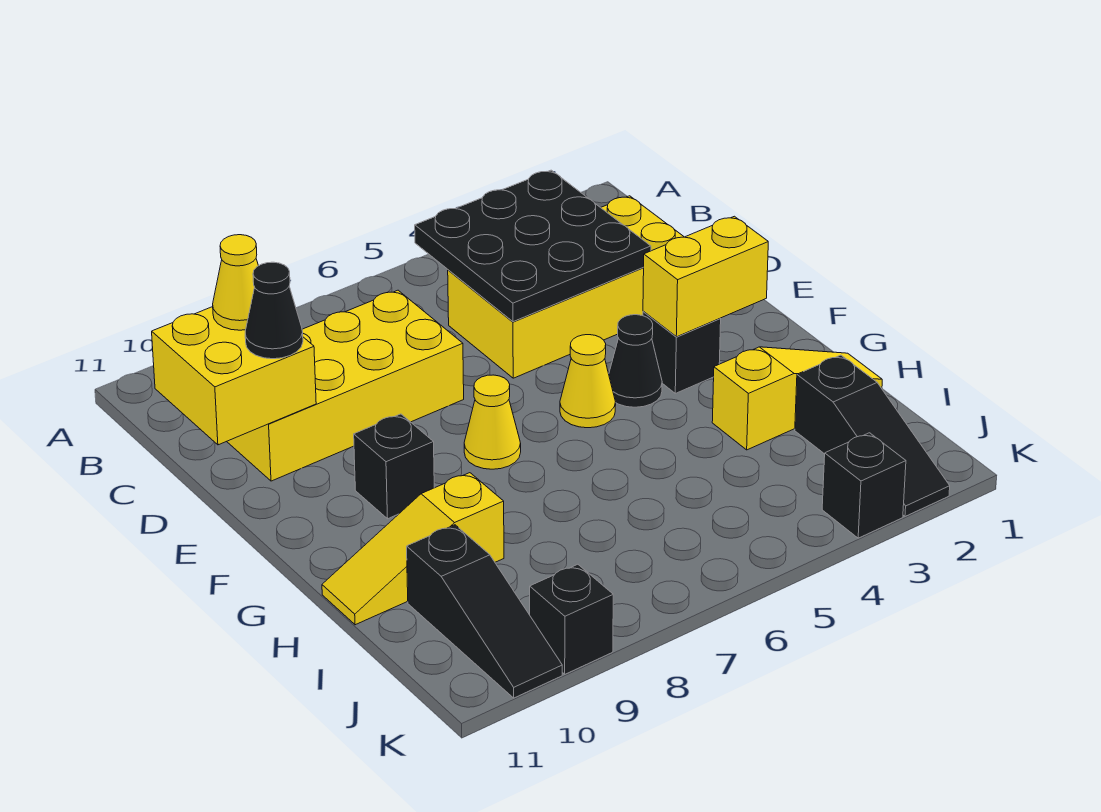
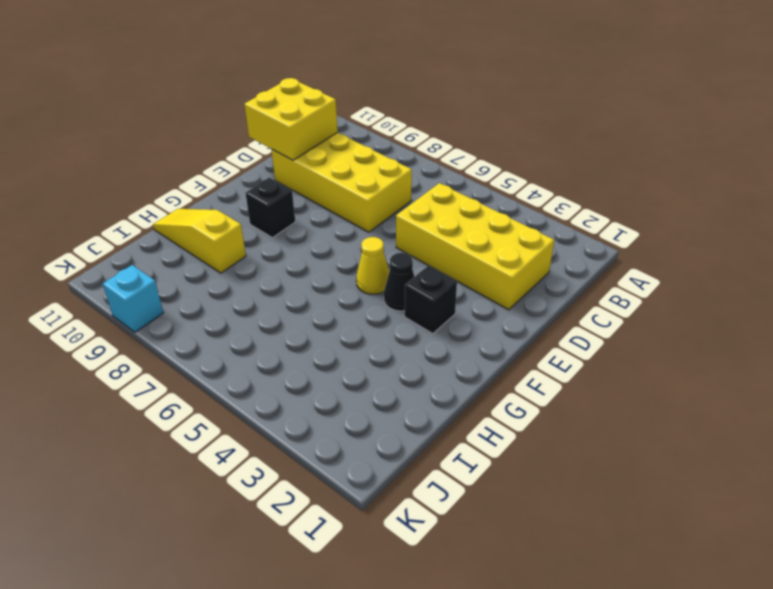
cyan brick K9 level 1 -> black brick K9 level 1
none -> yellow cone F7 level 1
none -> yellow slope H1:H3 level 1 top 3
none -> black slope I2:K2 level 1 top I

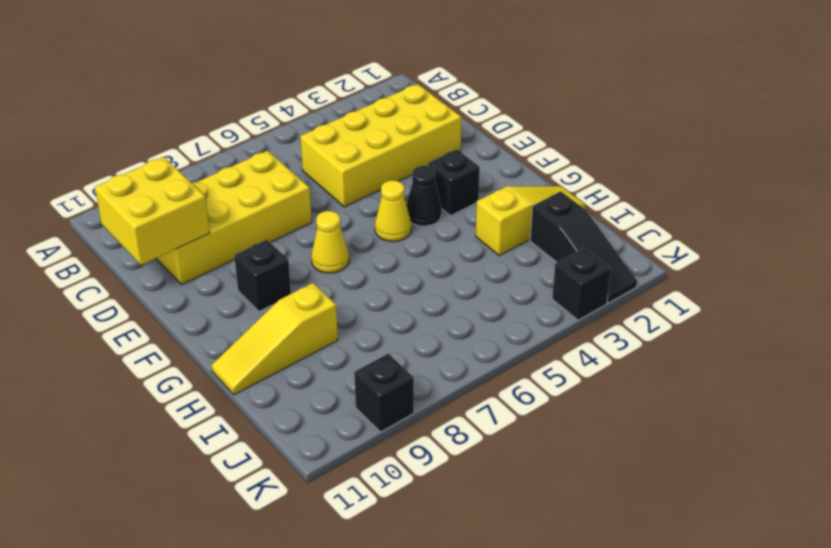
none -> black slope I10:K10 level 1 top I
none -> black plate B3:D5 level 2
none -> yellow brick F2:F3 level 2

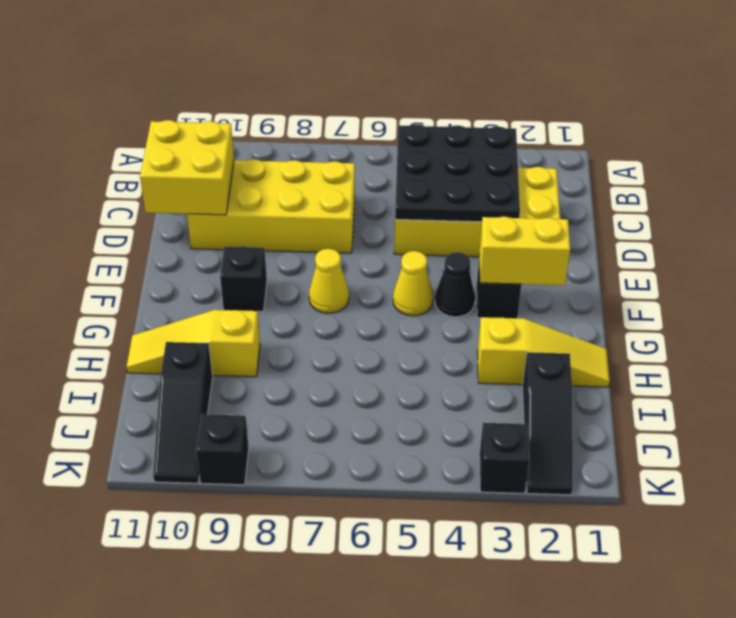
none -> yellow cone C10 level 3
none -> black cone D10 level 3

